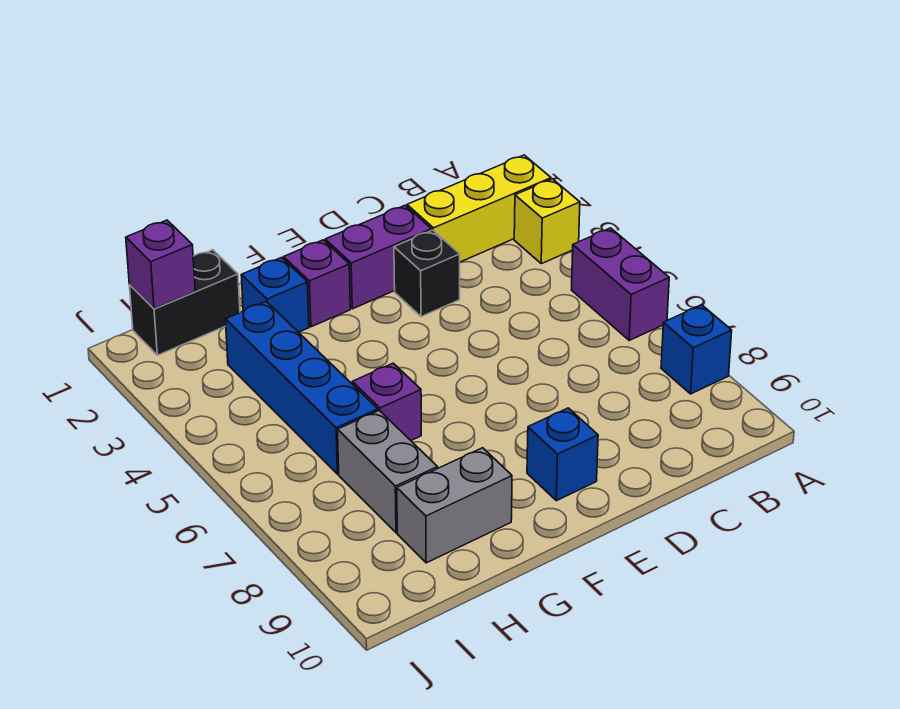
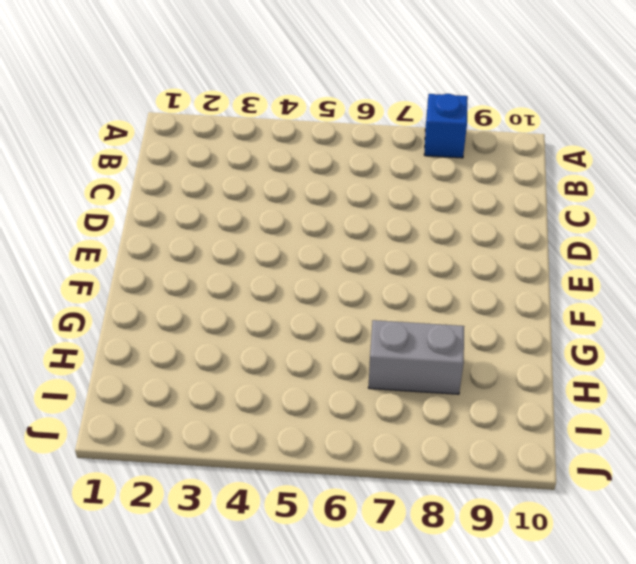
none -> yellow brick A2:C2 level 1
none -> yellow brick A3 level 1
none -> purple brick A5:A6 level 1

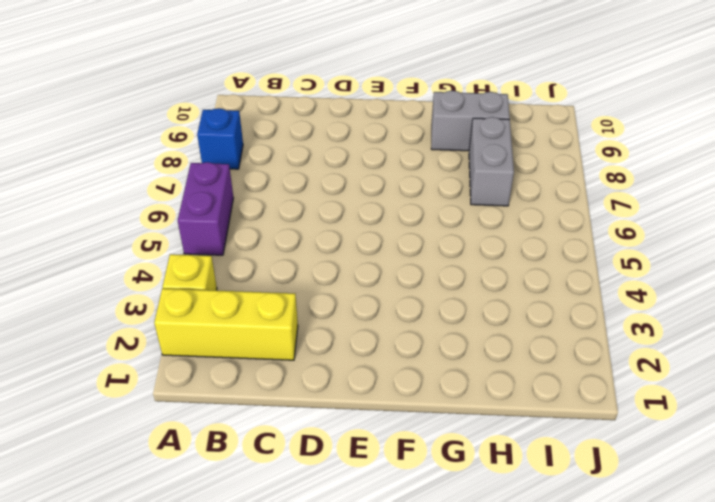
none -> purple brick D2:E2 level 1
none -> black brick D3 level 1
none -> blue brick E9 level 1

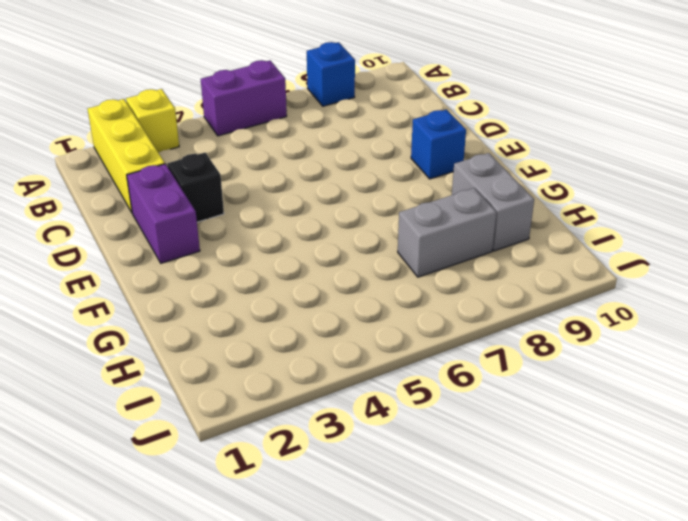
none -> purple brick F2 level 1
none -> blue brick G2 level 1
none -> purple brick G6 level 1

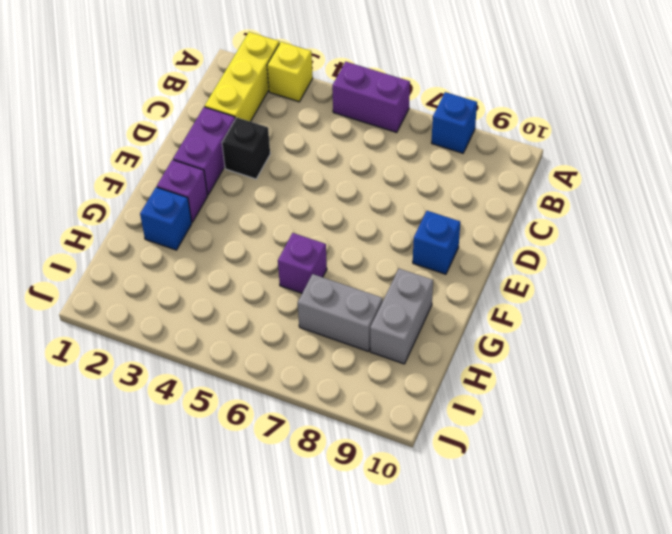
none -> black brick H1:I1 level 1
none -> blue brick H3:H6 level 1
none -> purple brick I1 level 2

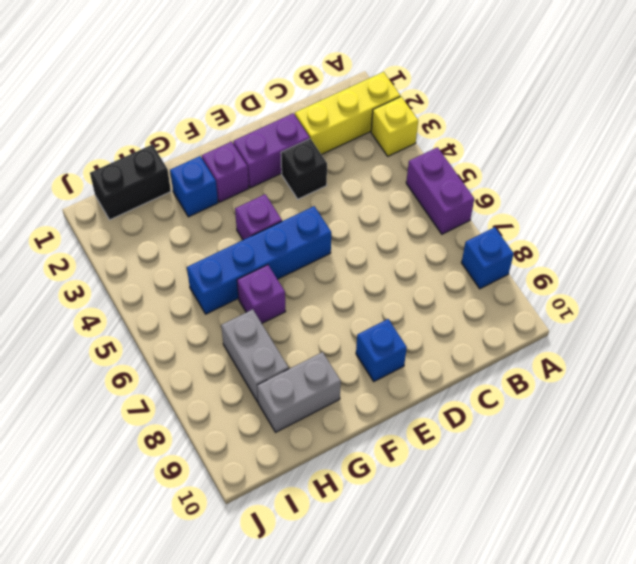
blue brick E5:H5 level 1 -> blue brick H3:H6 level 1
purple brick F4 level 1 -> purple brick I1 level 2

